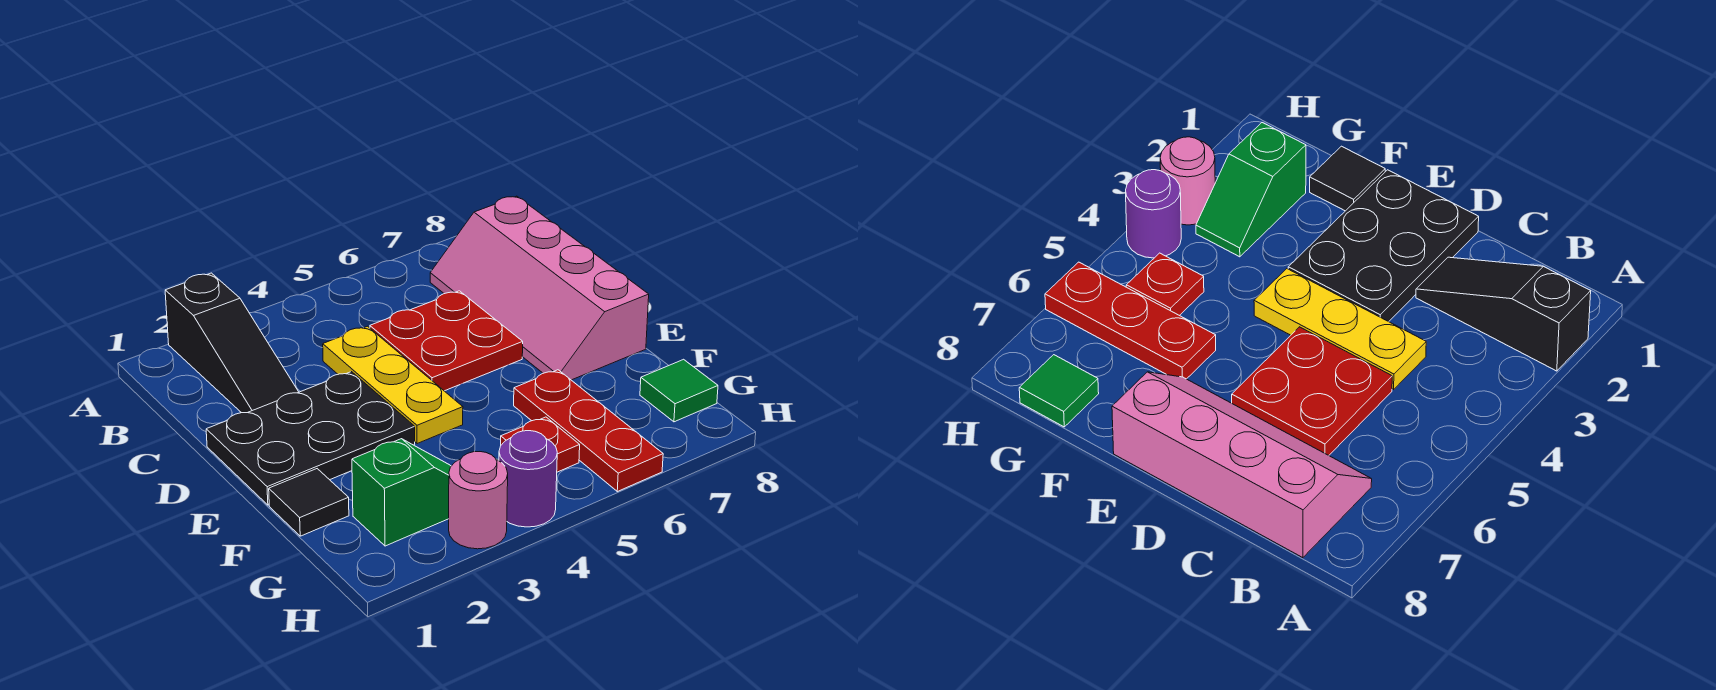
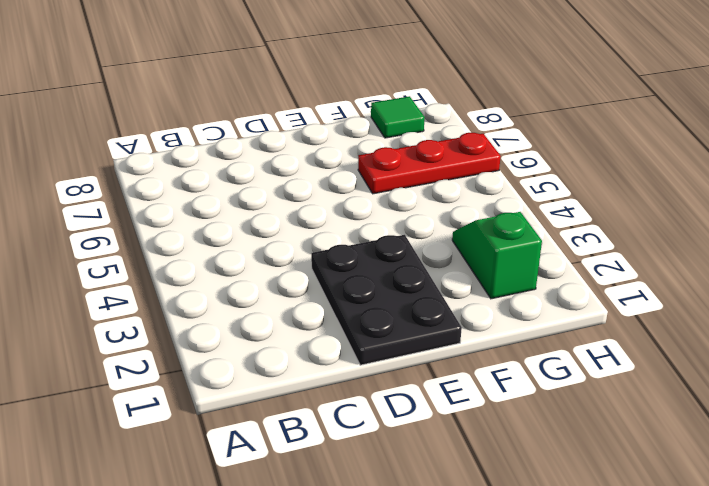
none -> black slope A2:C2 level 1 top A
none -> pink slope B7:E8 level 1 top 8
none -> yellow plate C4:E4 level 1

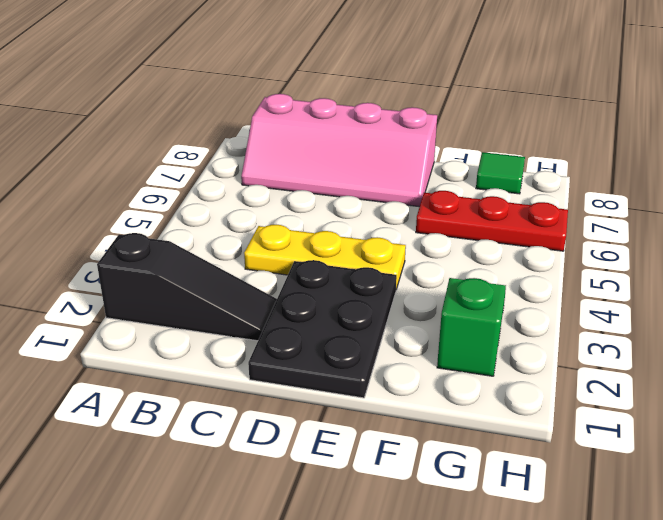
none -> red plate C5:D6 level 1
none -> black tile F1 level 1
none -> red plate G5 level 1

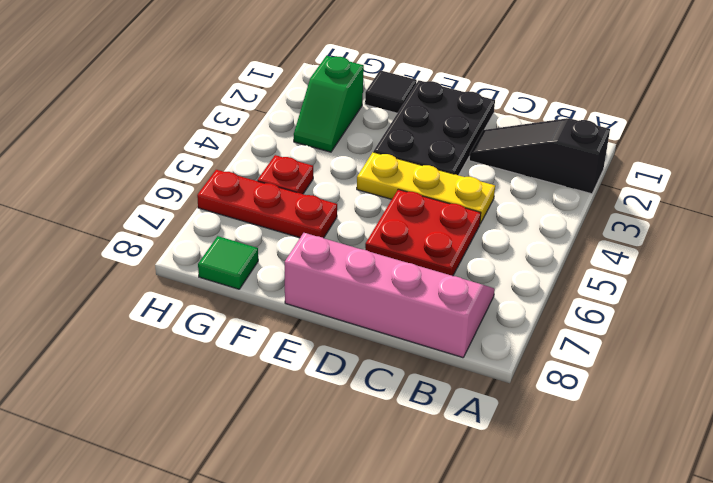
none -> pink round brick H3 level 1
none -> purple round brick H4 level 1

